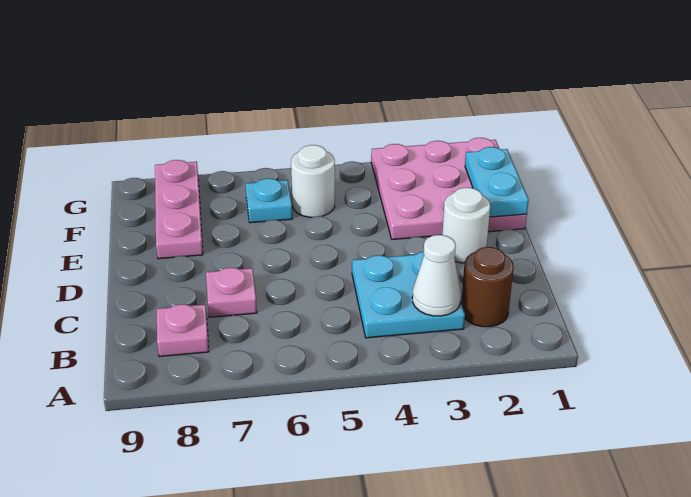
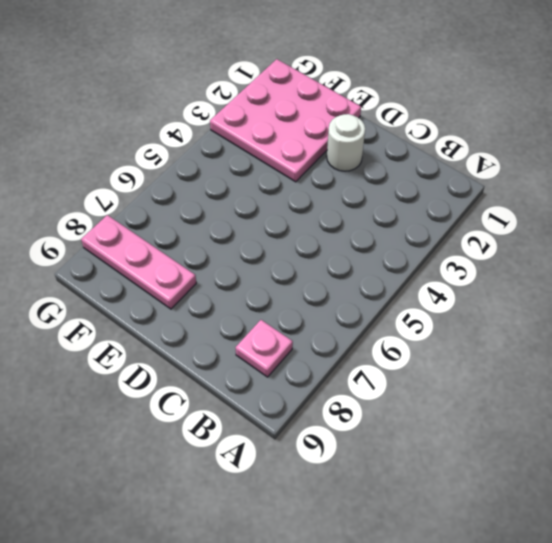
none -> brown round brick B2 level 1
none -> cyan plate B3:C4 level 1

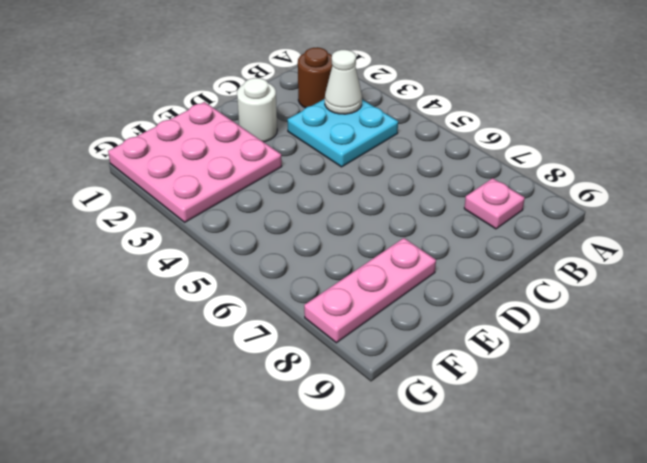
none -> pink plate C7 level 1
none -> white round brick F5 level 1

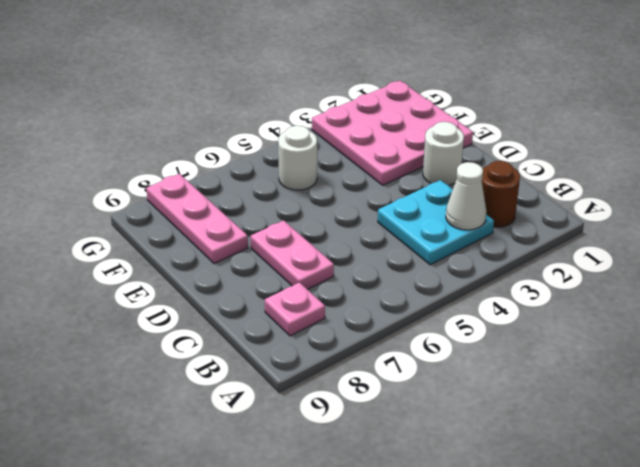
pink plate C7:D7 level 1 -> pink plate C7 level 1
none -> cyan plate F6 level 1
none -> cyan plate E1:F1 level 2

